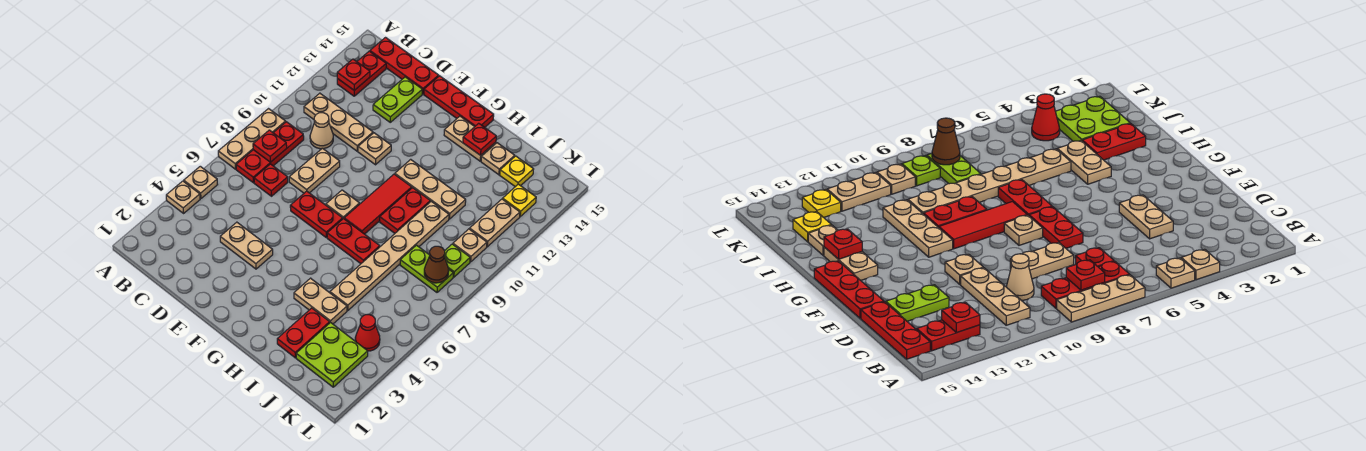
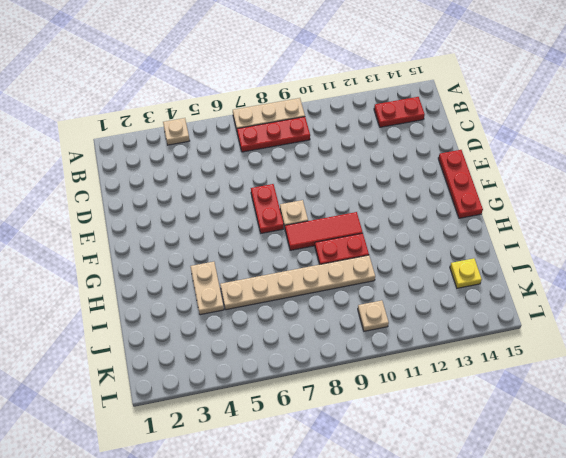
none -> tan plate A5 level 1
none -> tan plate B11:D11 level 1
none -> red plate B15:D15 level 1
none -> red plate C7 level 1

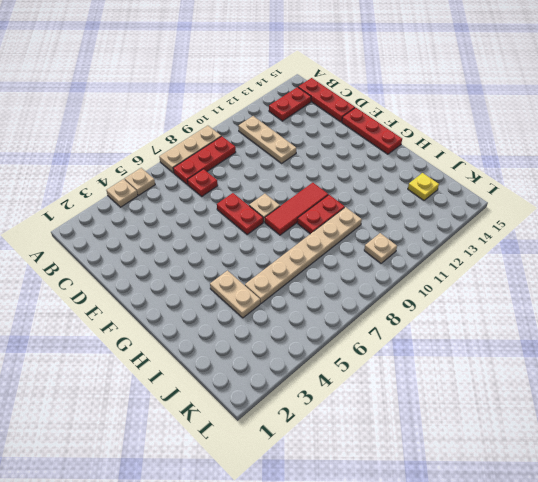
none -> tan cone C10 level 1
none -> tan plate D4:E4 level 1
none -> tan plate D8:D9 level 1
none -> lime plate D13:D14 level 1

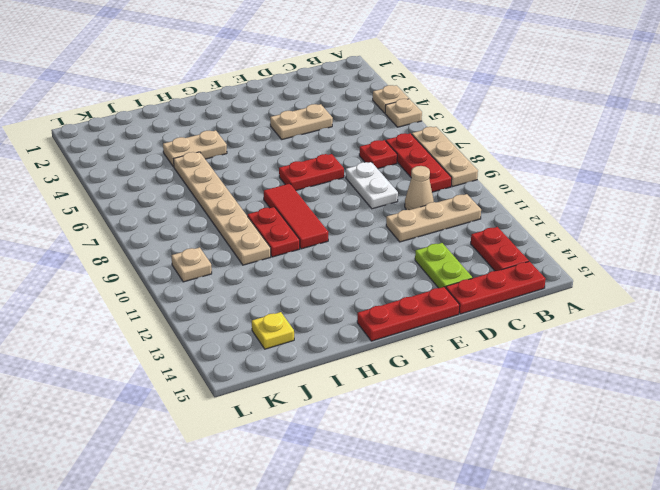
white plate D8:D9 level 1 -> tan plate D8:D9 level 1
none -> tan plate E11 level 1
none -> tan plate F8 level 1
none -> red plate G7:H7 level 1
none -> tan plate G11:I11 level 1

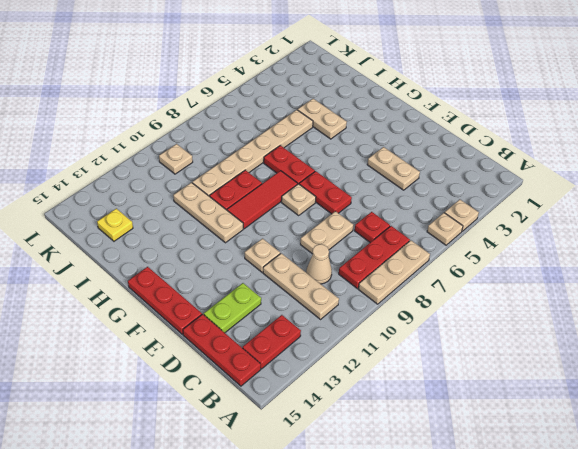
none -> tan plate G14:H14 level 1
none -> red plate I2:I3 level 1
none -> tan plate I14 level 1
none -> lime plate J2:K3 level 1

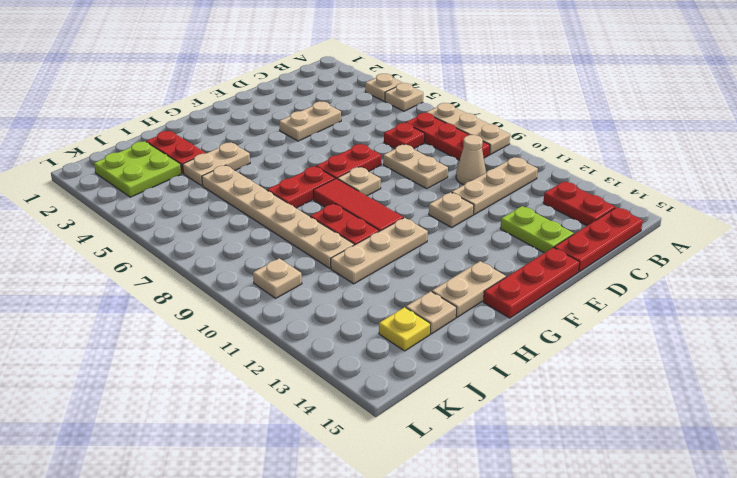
none -> lime plate J8:K8 level 1
none -> red cone K4 level 1
none -> lime plate K9 level 1
none -> tan plate K11:K12 level 1

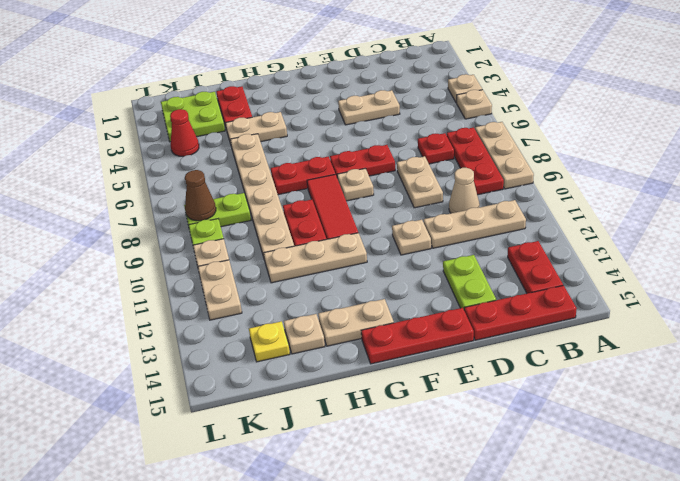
none -> yellow plate K13 level 1
none -> red plate B8 level 2
none -> red plate B13 level 2
none -> red plate H14 level 2

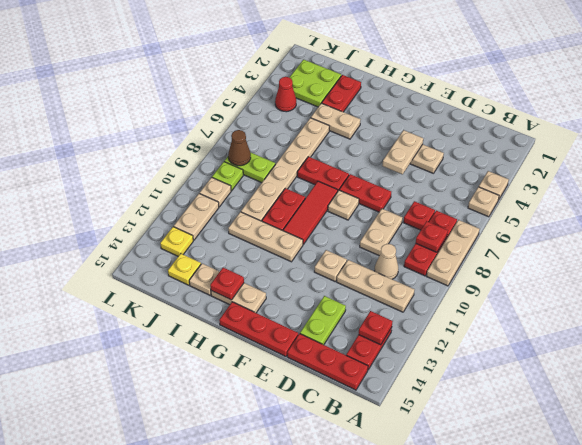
tan plate E4:E5 level 2 -> none

